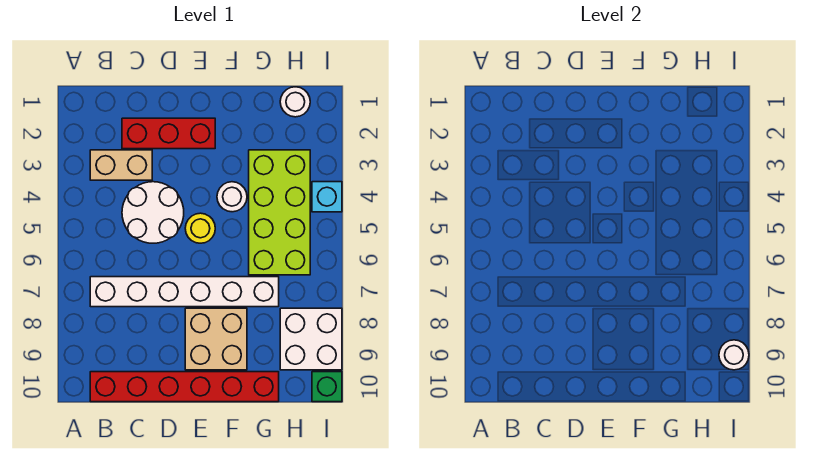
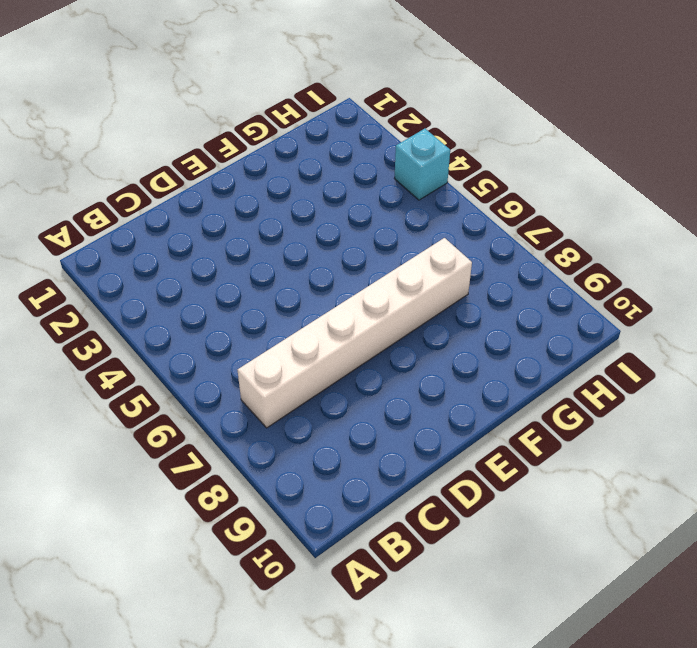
none -> tan brick B3:C3 level 1
none -> red brick B10:G10 level 1
none -> red brick C2:E2 level 1

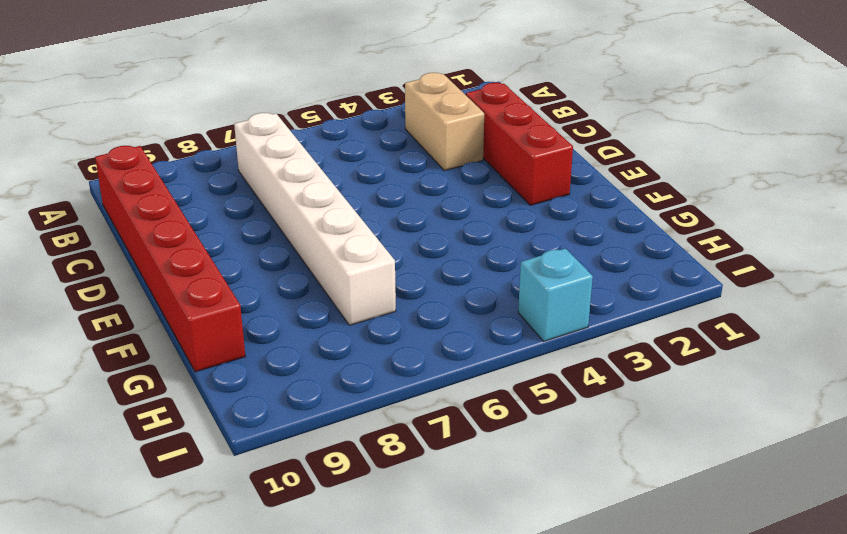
none -> white round brick C4:D5 level 1
none -> yellow round brick E5 level 1
none -> tan brick E8:F9 level 1

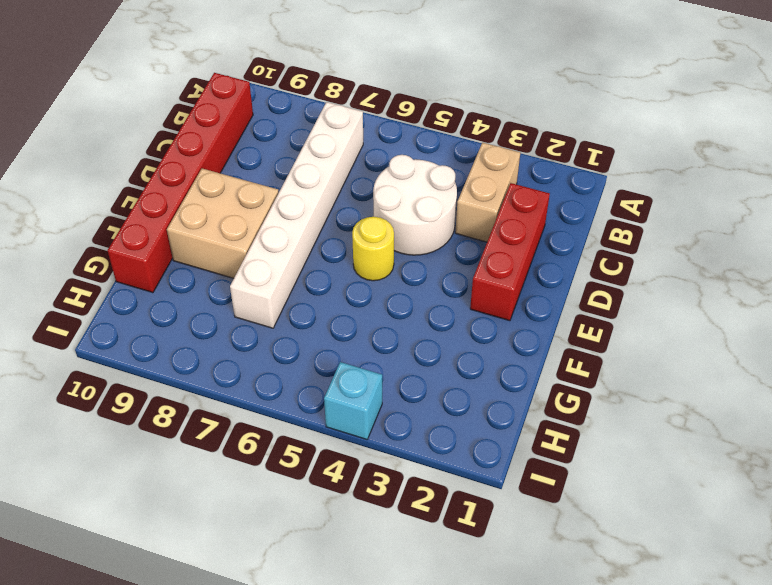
none -> white round brick F4 level 1
none -> lime brick G3:H6 level 1
none -> white round brick H1 level 1

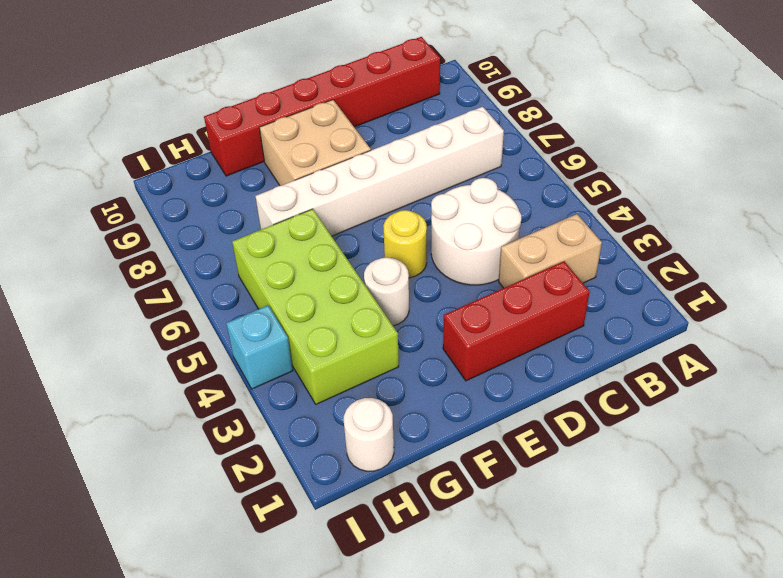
none -> white brick H8:I9 level 1
none -> green brick I10 level 1
none -> white round brick I9 level 2

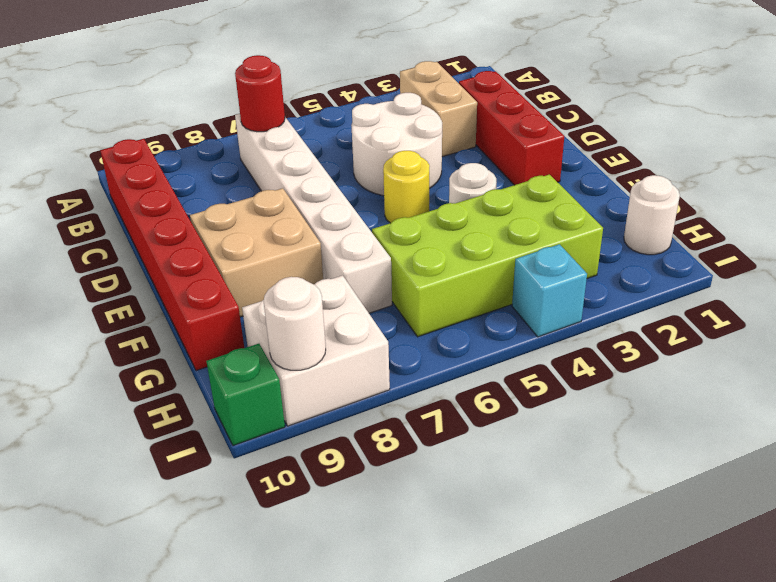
red round brick B7 level 2 -> none

